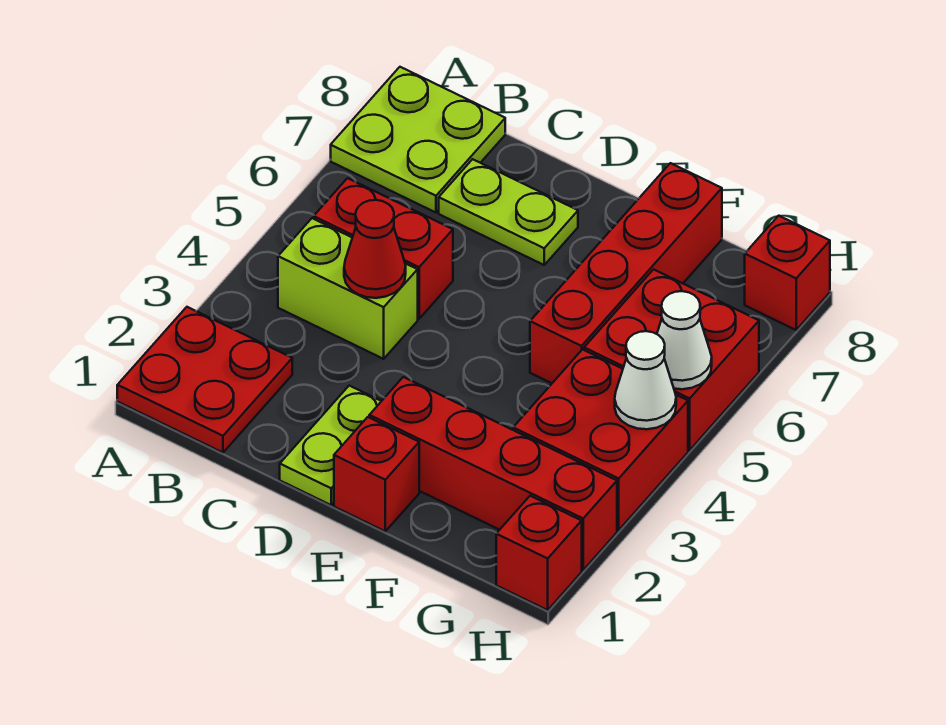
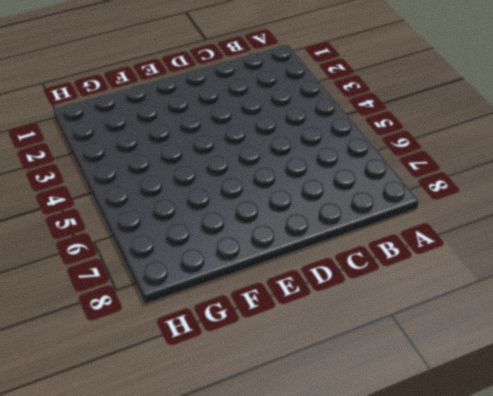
none -> red plate A1:B2 level 1
none -> lime plate A7:B8 level 1
none -> lime brick B4:C4 level 1

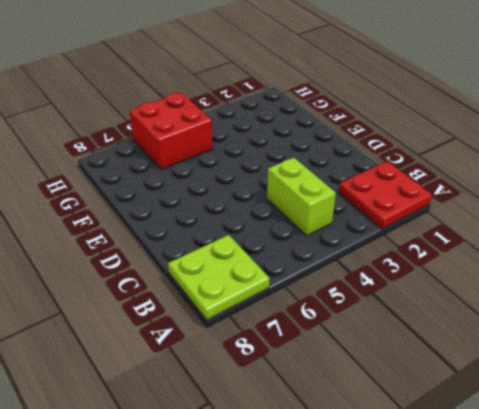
none -> red brick B5:C5 level 1
none -> lime plate C7:D7 level 1
none -> lime plate D1:D2 level 1

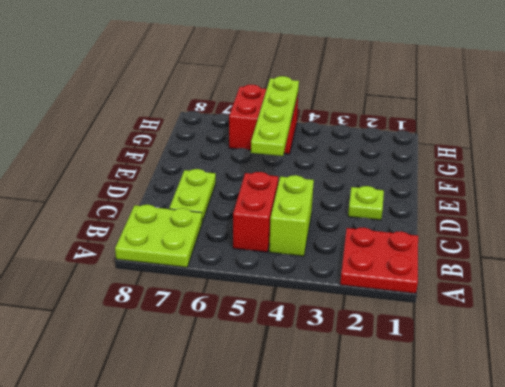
lime plate D2 level 1 -> lime plate D1:D2 level 1
lime plate E5:H5 level 2 -> white cone H5 level 2
none -> red brick E1 level 1
none -> red brick E2:H2 level 1
none -> red brick F5:F8 level 1

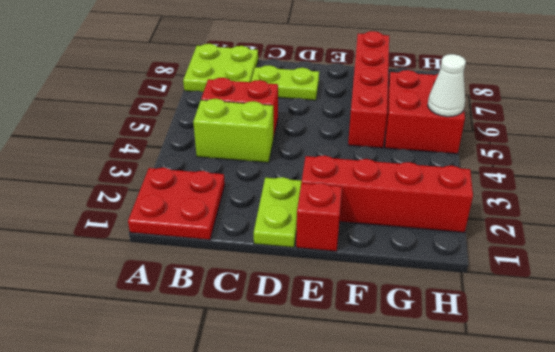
none -> red brick G3:H4 level 1
none -> red brick H1 level 1
none -> red brick H8 level 1

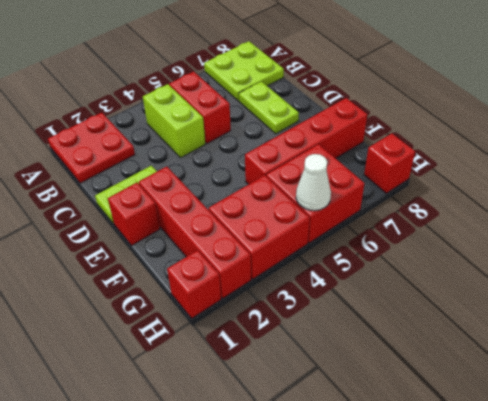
none -> red cone C4 level 2
none -> white cone H4 level 2

